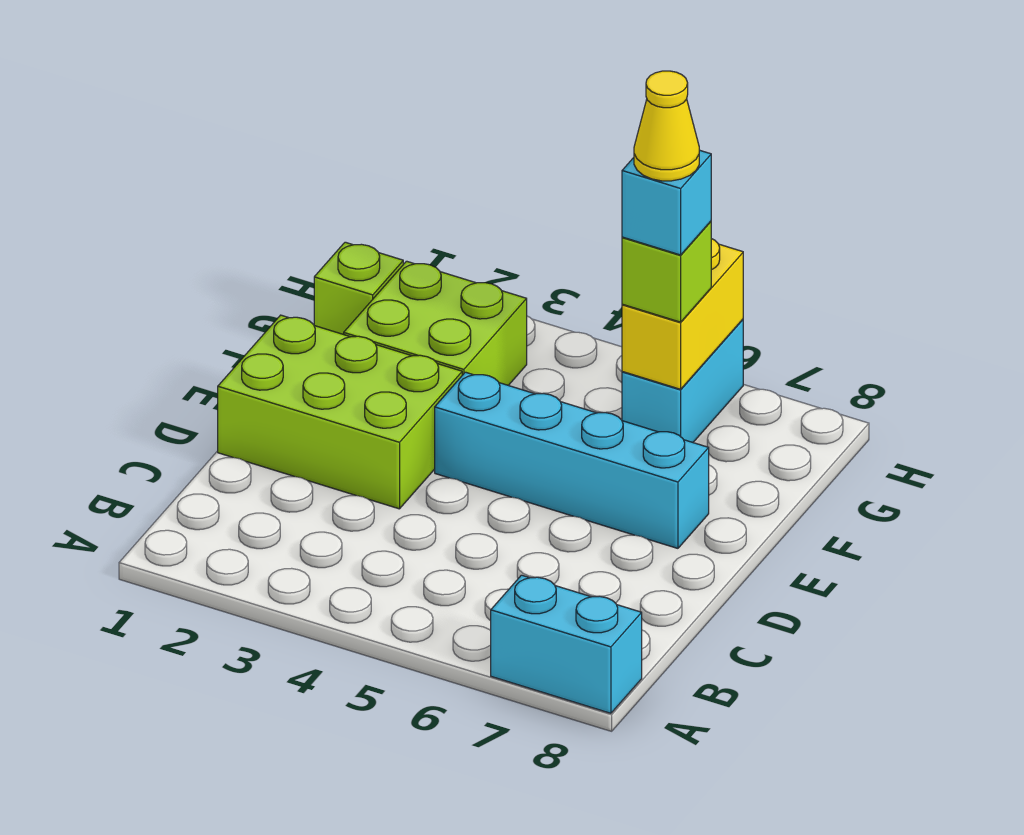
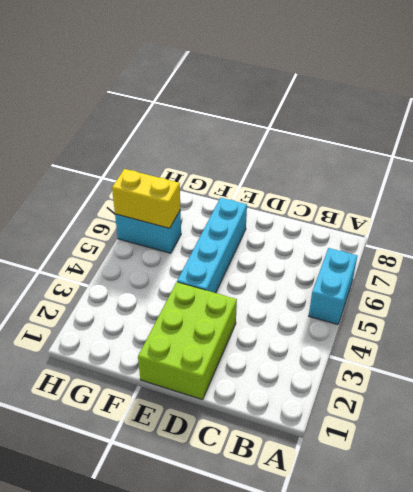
cyan brick A5:A6 level 1 -> cyan brick A7:A8 level 1
none -> lime brick F2:G3 level 1
none -> lime brick G1 level 1

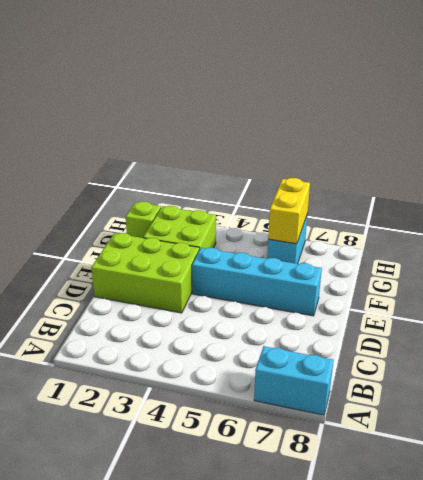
none -> lime brick G6 level 3
none -> cyan brick G6 level 4

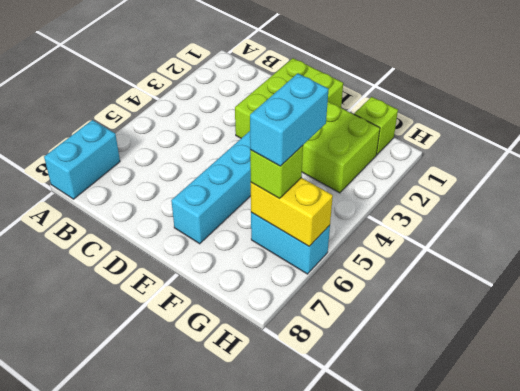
cyan brick G5:G6 level 4 -> cyan brick G6 level 4
none -> yellow cone G6 level 5

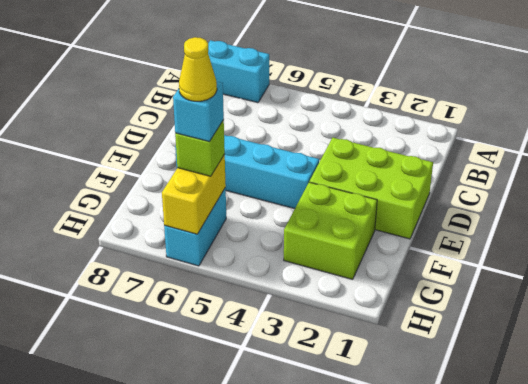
none -> lime brick G1 level 1

